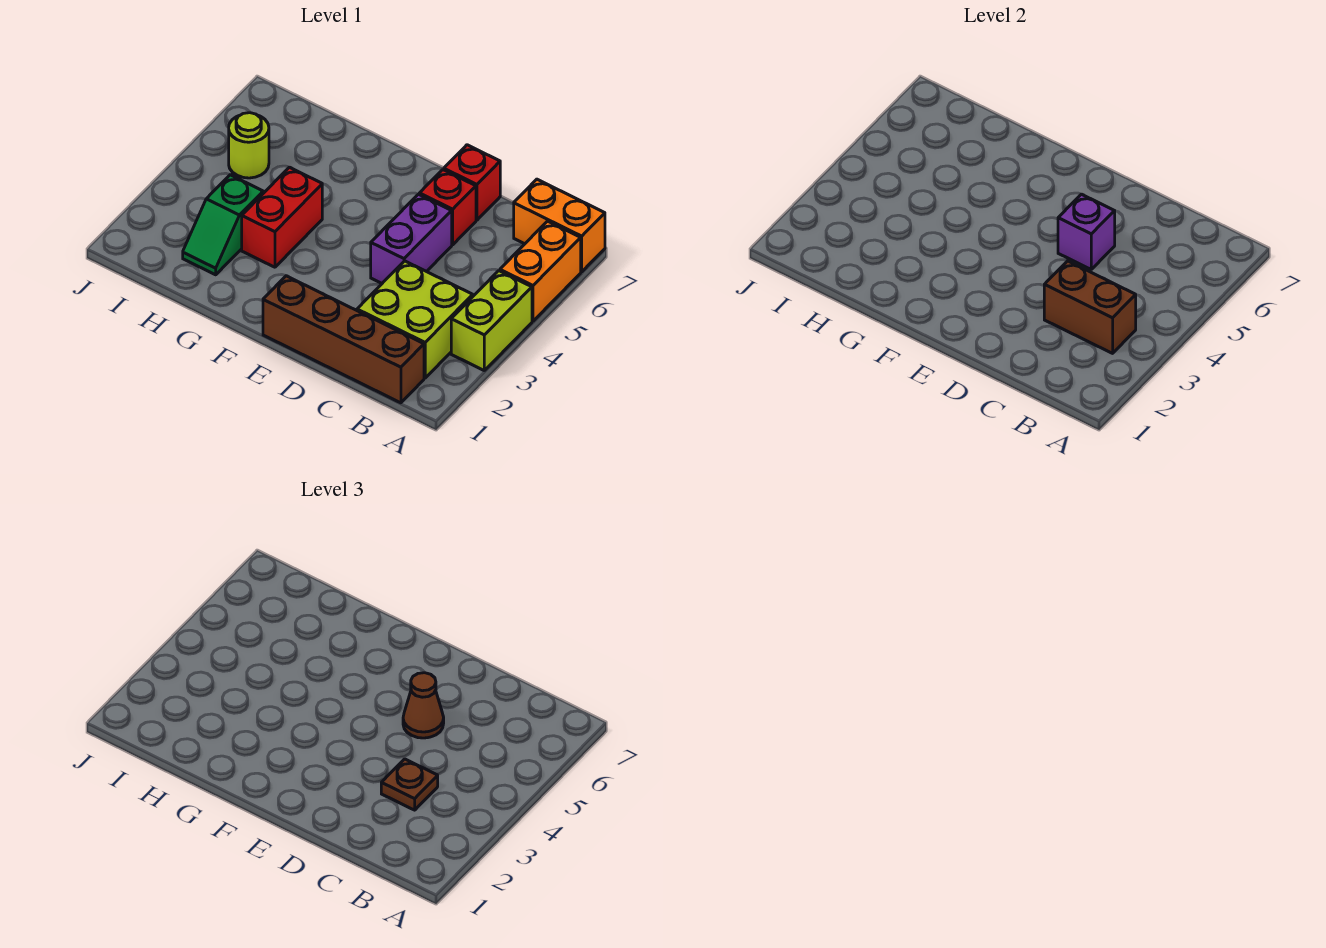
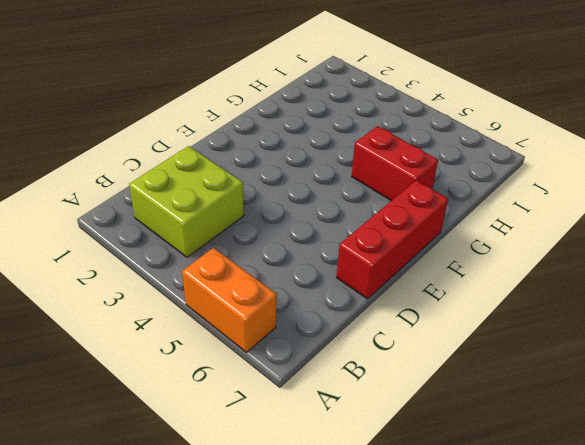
red brick D7:F7 level 1 -> red brick D7 level 1
red brick G5:G6 level 1 -> red brick G3:G4 level 1
none -> lime brick A3:A4 level 1
none -> orange brick A7:B7 level 1
none -> brown brick B1:E1 level 1

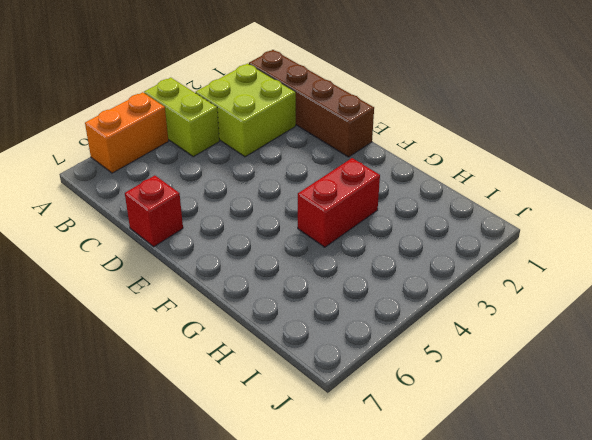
lime brick A4:B4 level 1 -> lime brick A3:A4 level 1
none -> orange brick A7:B7 level 1
none -> purple brick D4:D5 level 1
none -> red brick D6 level 1

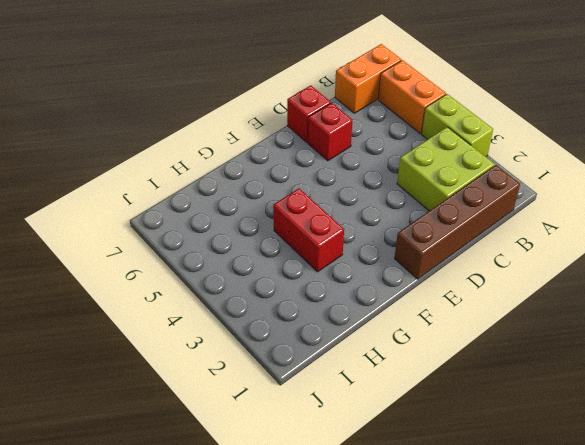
none -> purple brick D4:D5 level 1
none -> green slope H2:H3 level 1 top 3
none -> lime round brick I5 level 1

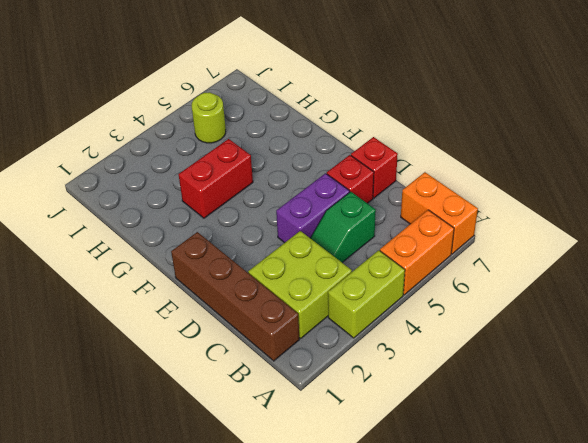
green slope C4:C5 level 1 top 5 -> green slope H2:H3 level 1 top 3
none -> brown brick B3:C3 level 2
none -> purple brick D5 level 2
none -> brown plate C3 level 3

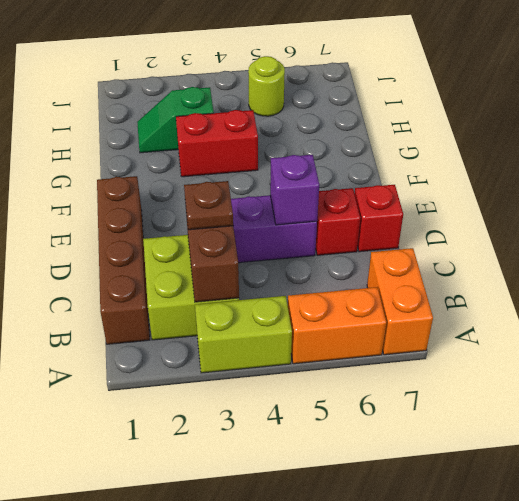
none -> brown cone D5 level 3

